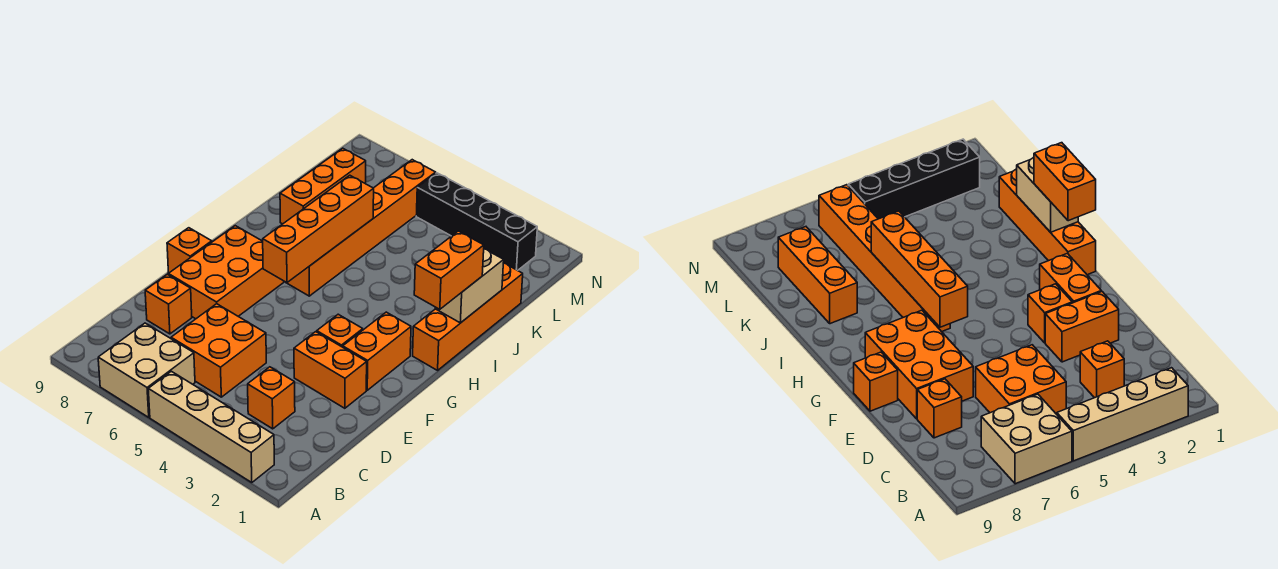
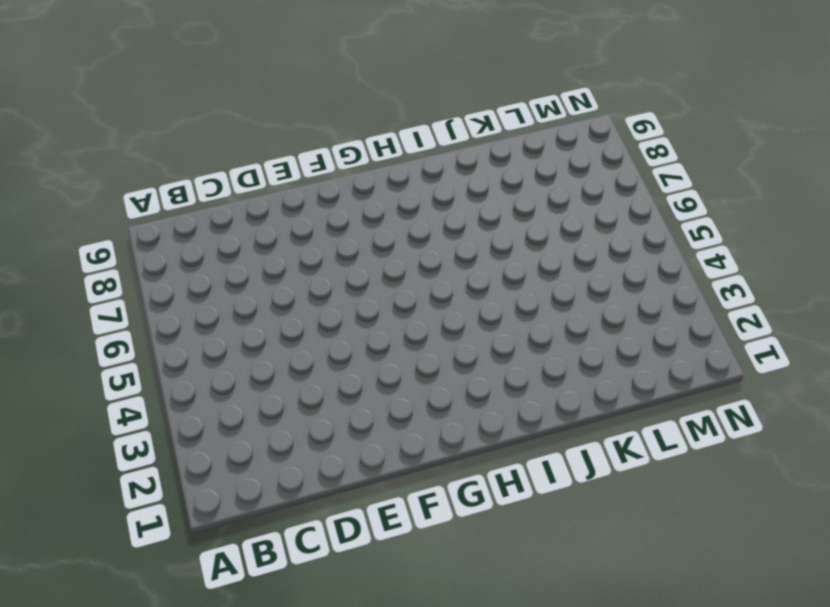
none -> tan brick A2:A5 level 1
none -> tan brick A6:B7 level 1
none -> orange brick C3 level 1

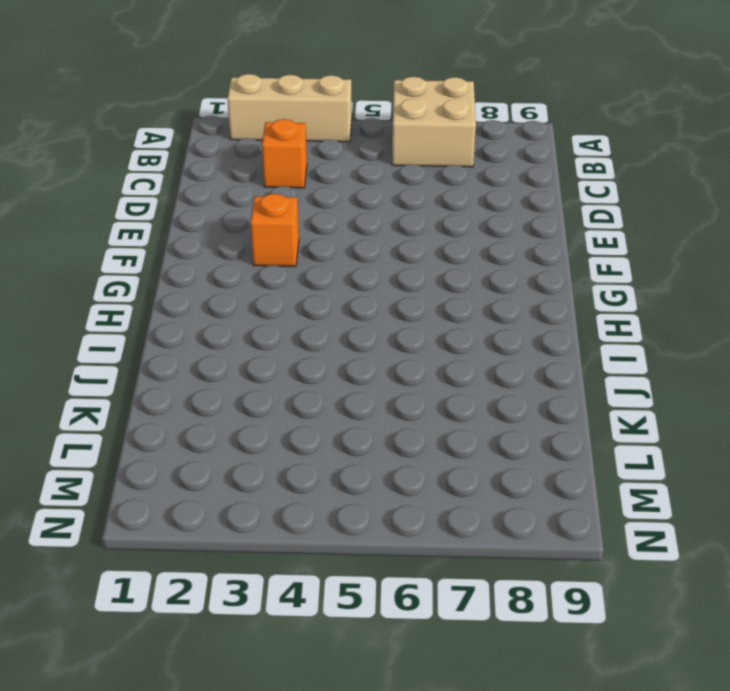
tan brick A2:A4 level 1 -> tan brick A2:A5 level 1
none -> orange brick C5:D6 level 1
none -> orange brick D8 level 1
none -> orange brick E2:E3 level 1

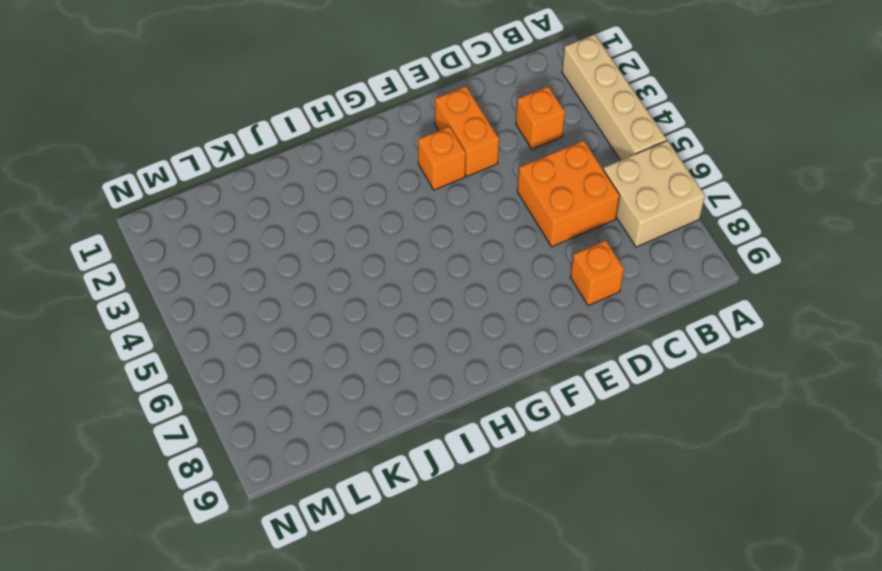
none -> orange brick E7:G8 level 1
none -> orange brick F2:G2 level 1
none -> orange brick F9 level 1

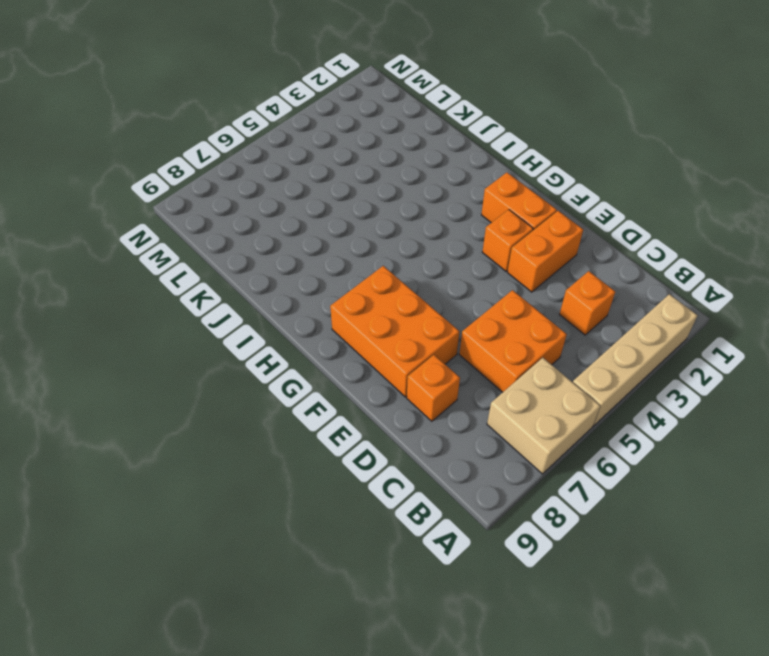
none -> orange brick F9 level 1
none -> orange brick H1:K1 level 1
none -> orange brick H6:M6 level 1

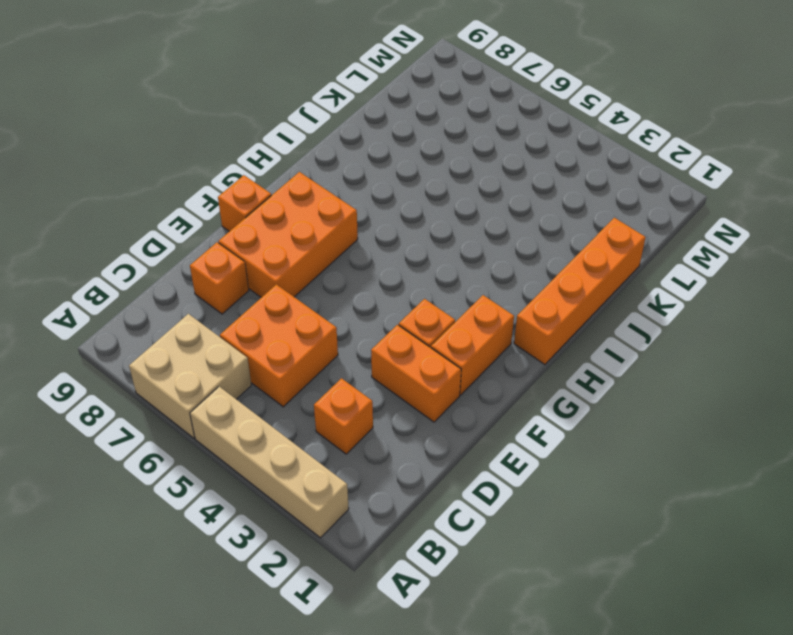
none -> orange brick H6:M6 level 1
none -> orange brick J8:L8 level 1
none -> black brick M2:M5 level 1

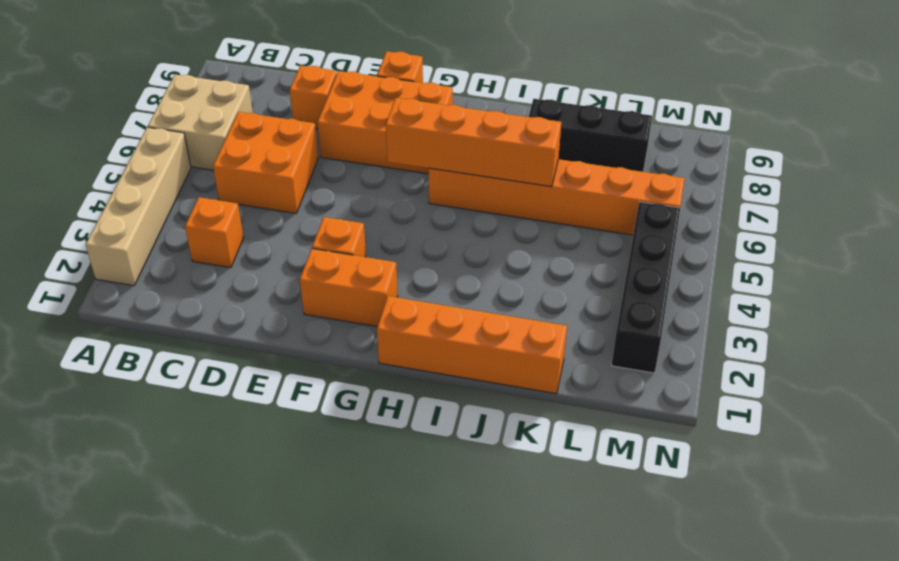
black brick J8:L8 level 1 -> orange brick J8:L8 level 1
none -> orange brick E2:E3 level 1
none -> tan brick I1:J1 level 2
none -> orange brick H1:I1 level 3

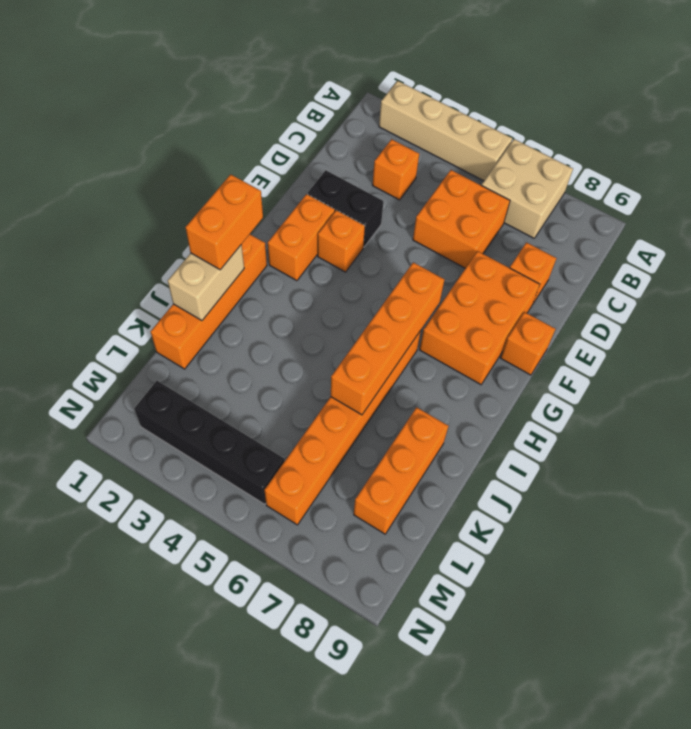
black brick E2:E3 level 1 -> orange brick E2:E3 level 1

